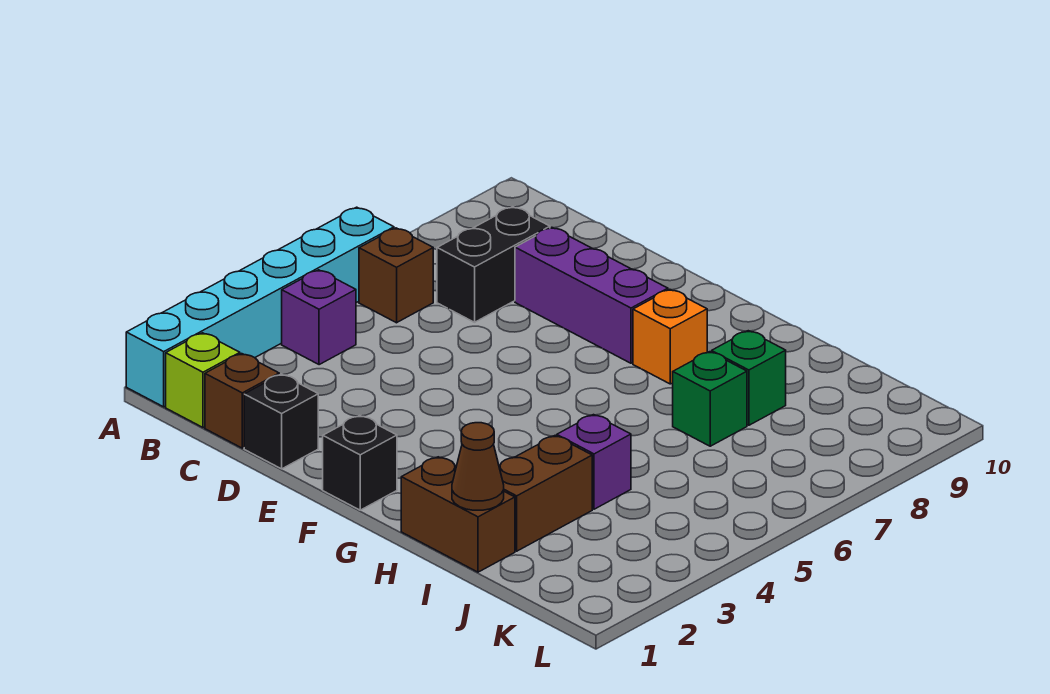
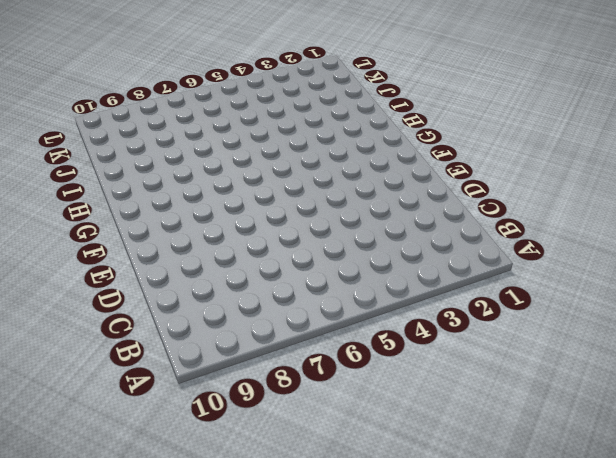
none -> cyan brick A1:A6 level 1
none -> lime brick B1 level 1
none -> purple brick B4 level 1

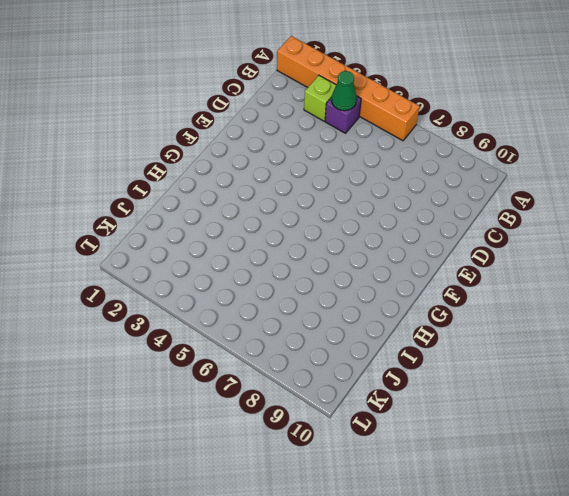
orange brick A1:A6 level 1 -> cyan brick A1:A6 level 1
lime brick B3 level 1 -> lime brick B1 level 1
green cone B4 level 2 -> none
none -> brown brick B6 level 1
none -> brown brick C1 level 1
none -> black brick C7:C8 level 1

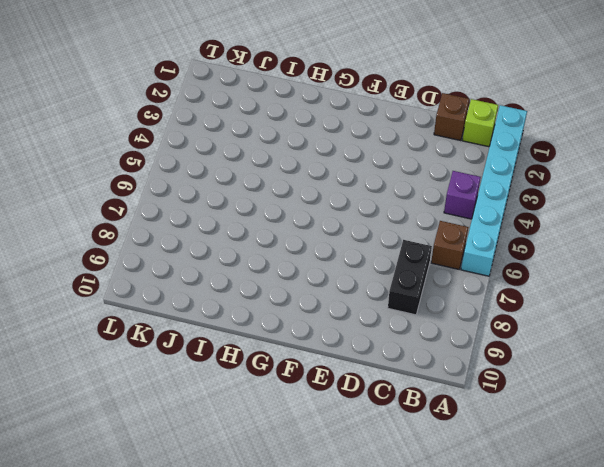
none -> black brick D1 level 1
none -> purple brick D8:F8 level 1
none -> black brick F1 level 1

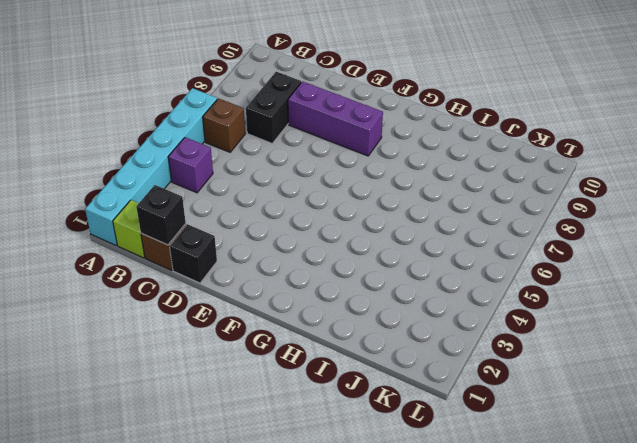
black brick C1 level 2 -> black brick F1 level 1
none -> orange brick G8 level 1
none -> brown brick H1:I1 level 1
none -> brown brick I2:I3 level 1

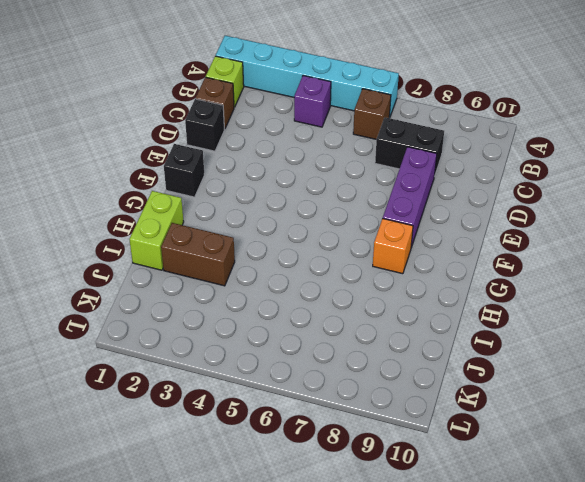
lime brick H1:I1 level 1 -> brown brick H1:I1 level 1
none -> purple brick I4 level 1
none -> green brick I7 level 1
none -> green brick I8 level 1

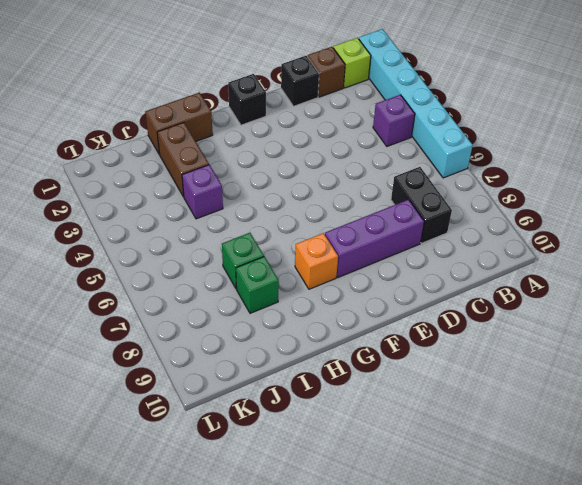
none -> brown brick B6 level 1
none -> brown cone I1 level 2

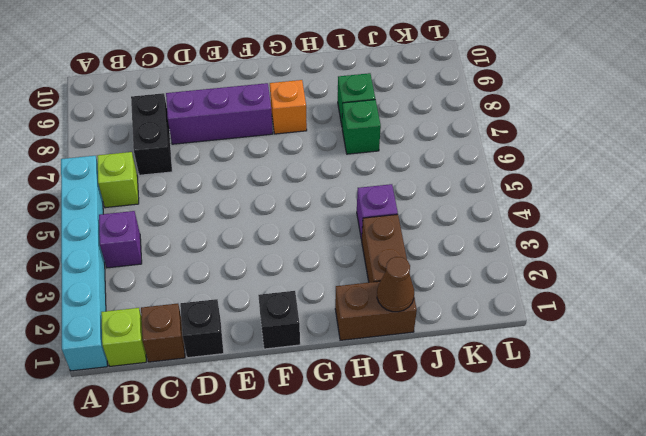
lime brick B6 level 1 -> brown brick B6 level 1

